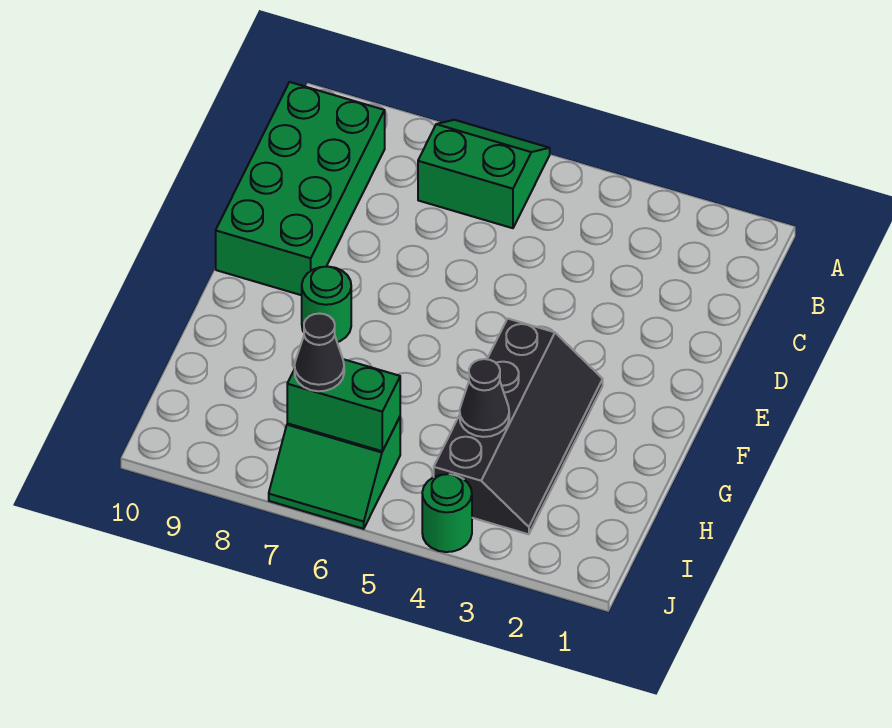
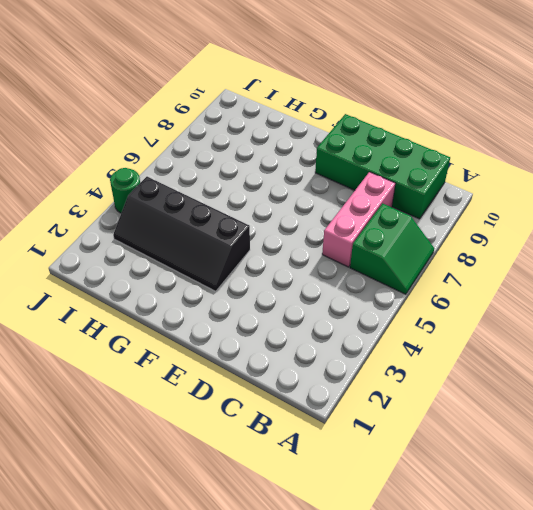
pink brick C6:C8 level 1 -> none
none -> green round brick F8 level 1
none -> green slope I6:J7 level 1 top I

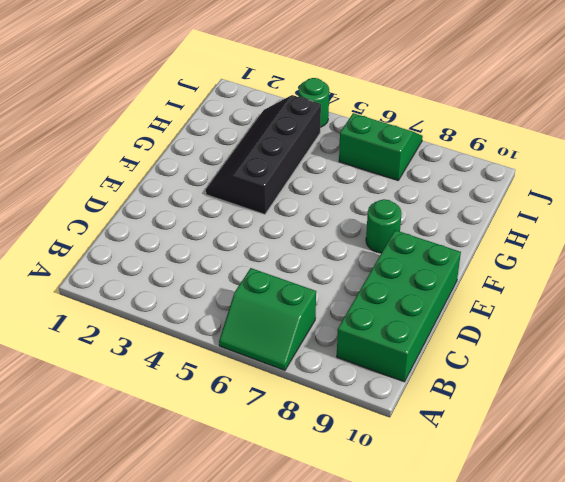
none -> black cone H4 level 2
none -> green brick I6:I7 level 2

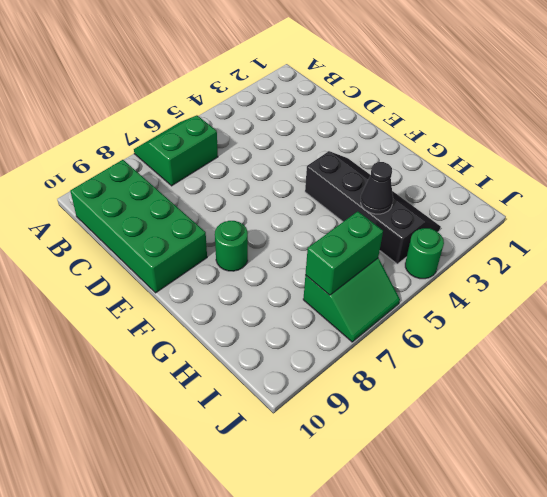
none -> black cone I7 level 3

